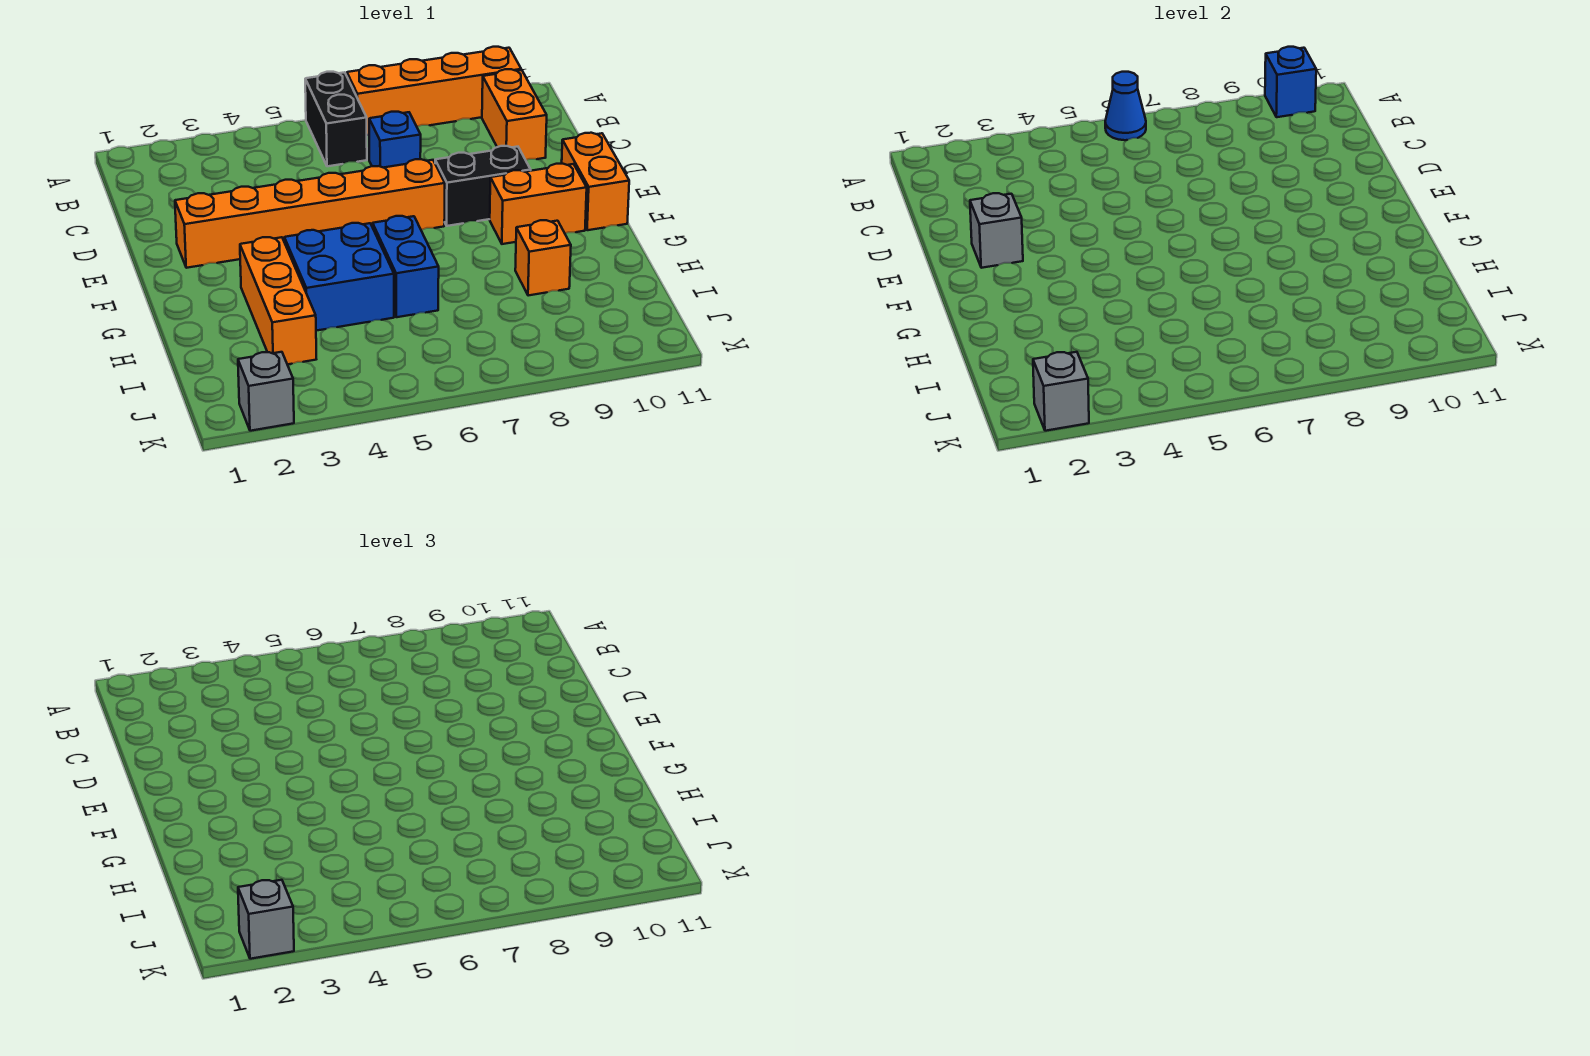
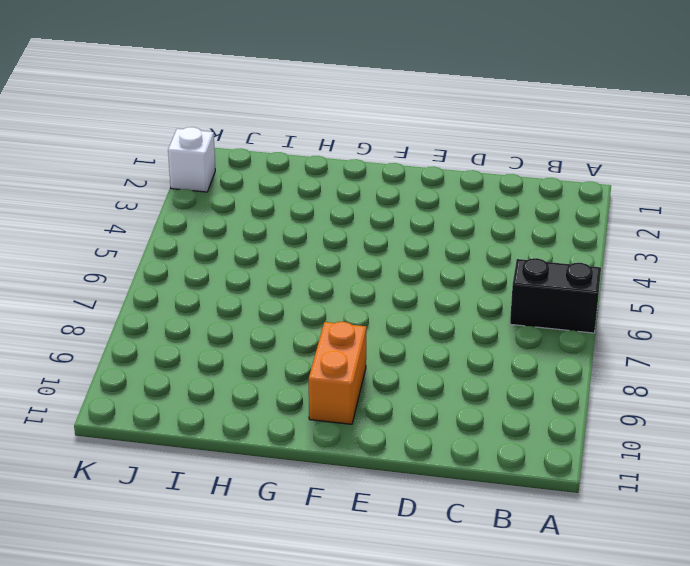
white brick K2 level 1 -> grey brick K2 level 1
none -> orange brick A7:A10 level 1
none -> orange brick B10:C10 level 1
none -> blue brick C7 level 1

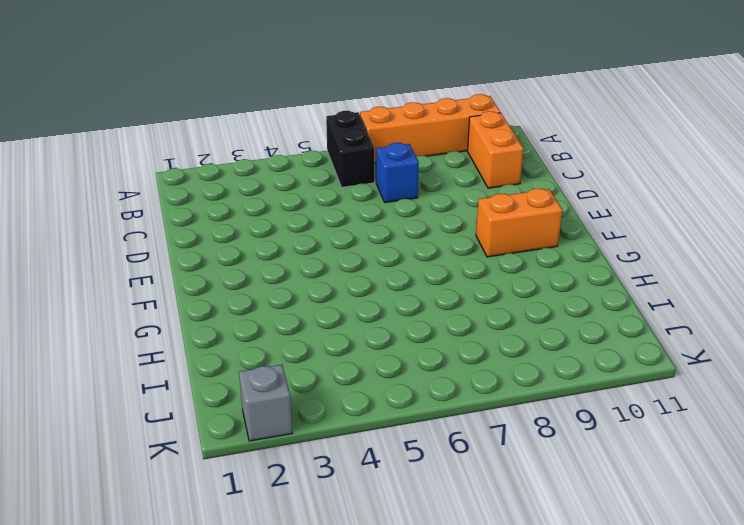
none -> orange brick E2:E7 level 1
none -> black brick E8:E9 level 1
none -> orange brick E11:F11 level 1

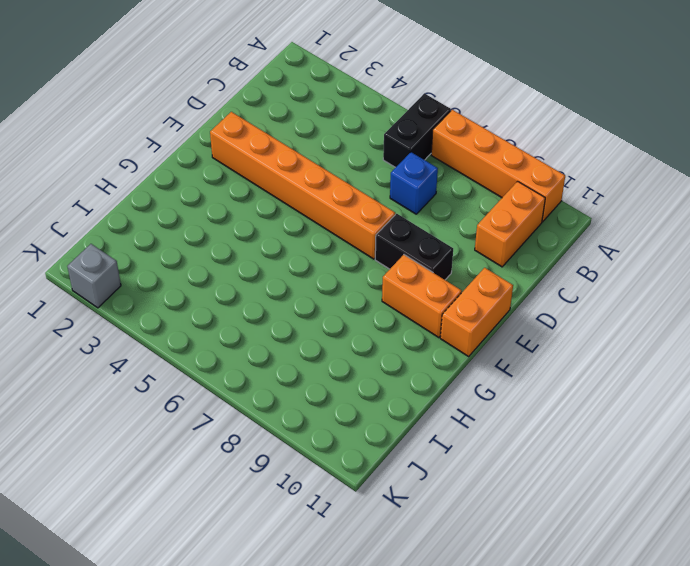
none -> orange brick G3:I3 level 1
none -> blue brick G4:H5 level 1
none -> blue brick G6:H6 level 1

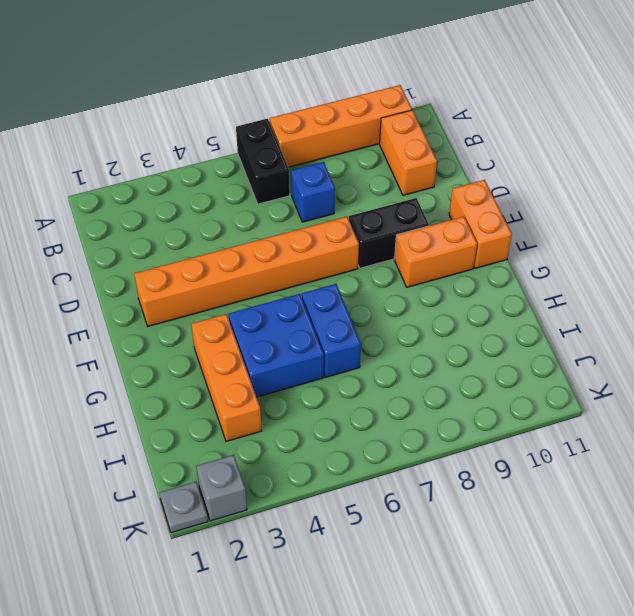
grey plate K1 level 1 -> none
none -> orange brick H9 level 1
none -> blue cone A6 level 2
none -> blue brick A10 level 2

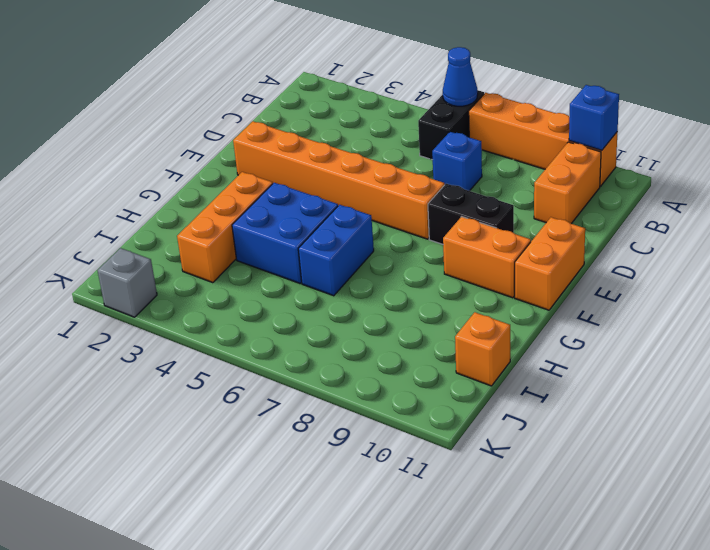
orange brick I11 level 1 -> orange brick H9 level 1
none -> grey brick E2 level 2
none -> grey brick K2 level 2
none -> grey brick K2 level 3

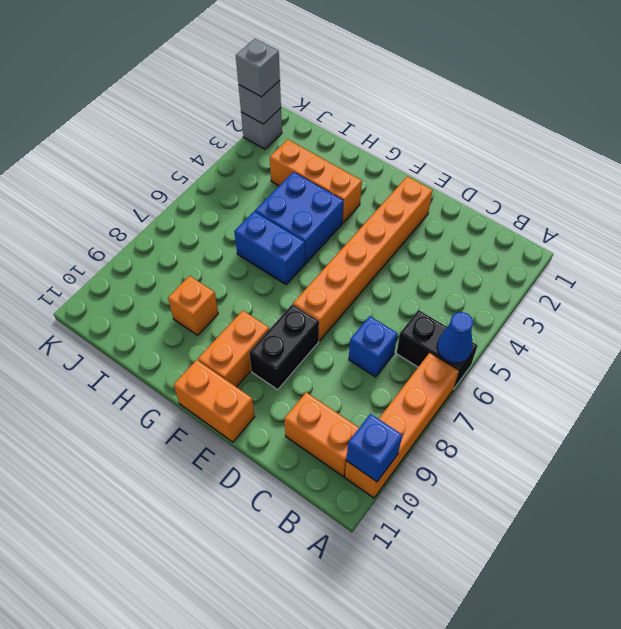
none -> grey brick E2 level 2

